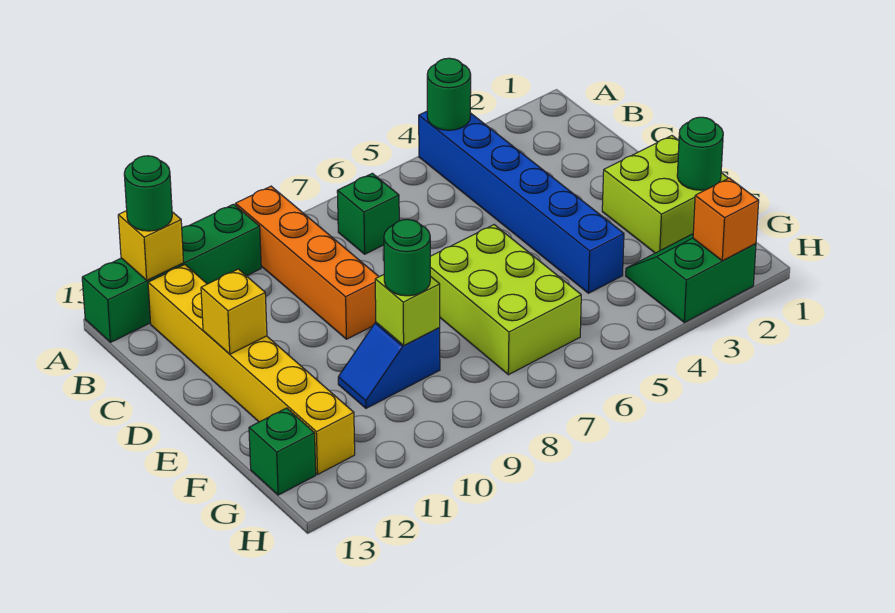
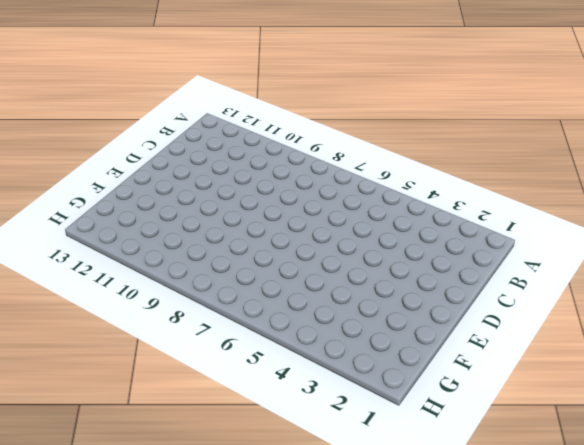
none -> blue brick A4:F4 level 1
none -> orange brick A9:D9 level 1
none -> green brick A10:A13 level 1

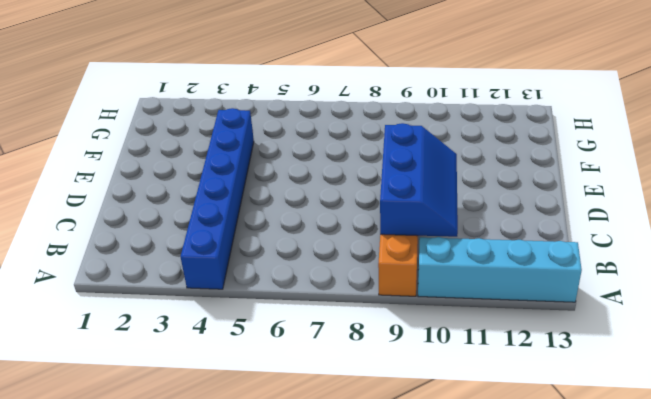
cyan brick A10:A13 level 1 -> green brick A10:A13 level 1
blue slope B9:D10 level 2 top 9 -> none
none -> green brick B7 level 1
none -> yellow brick B12:G12 level 1
none -> lime brick E1:F2 level 1

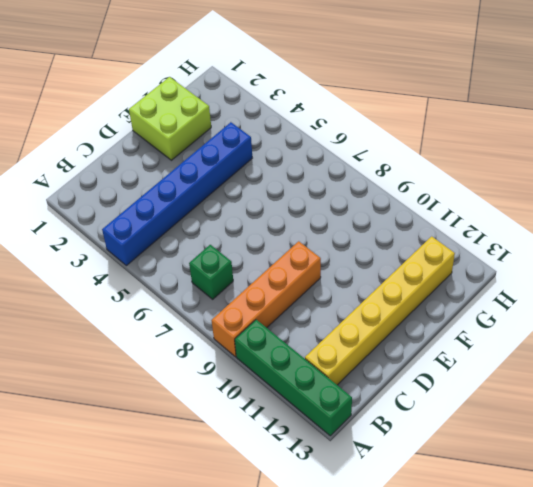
none -> lime brick E6:G7 level 1
none -> blue slope F9:F10 level 1 top 9
none -> green slope G2:H3 level 1 top H

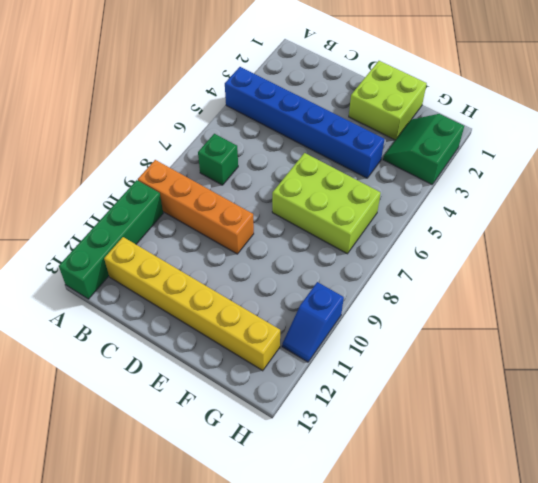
blue slope H10:H11 level 1 top 10 -> blue slope F9:F10 level 1 top 9
none -> green brick G13 level 1
none -> green round brick A4 level 2
none -> yellow brick A12 level 2

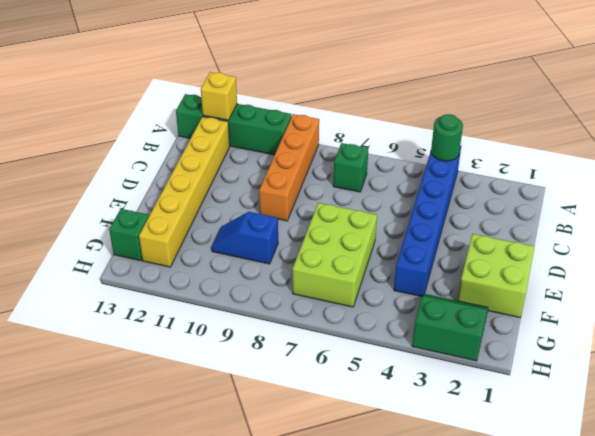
none -> yellow brick D12 level 2
none -> green round brick F1 level 2
none -> lime brick F9 level 2

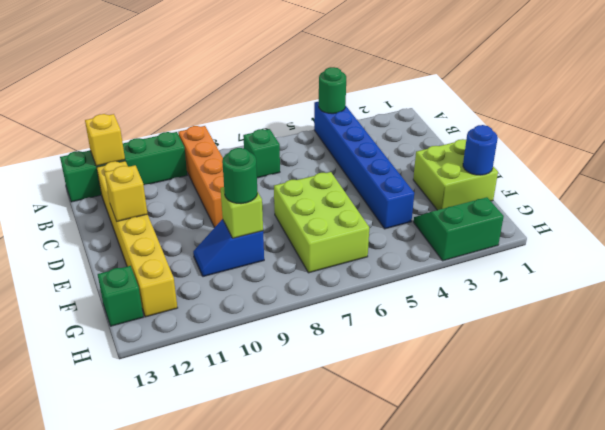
blue round brick F1 level 2 -> green round brick F1 level 2
none -> orange brick H2 level 2
none -> green round brick A12 level 3

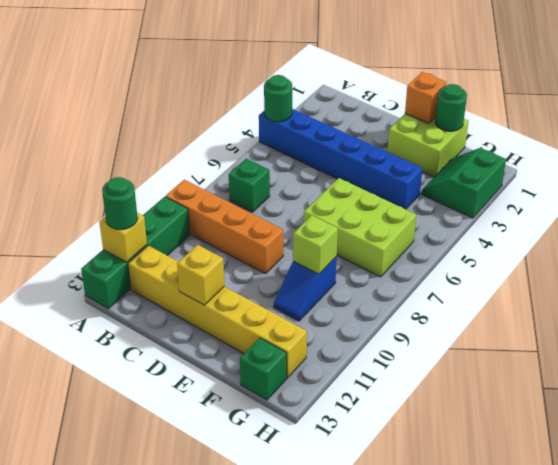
orange brick E1 level 2 -> orange brick H2 level 2
none -> green round brick F9 level 3

